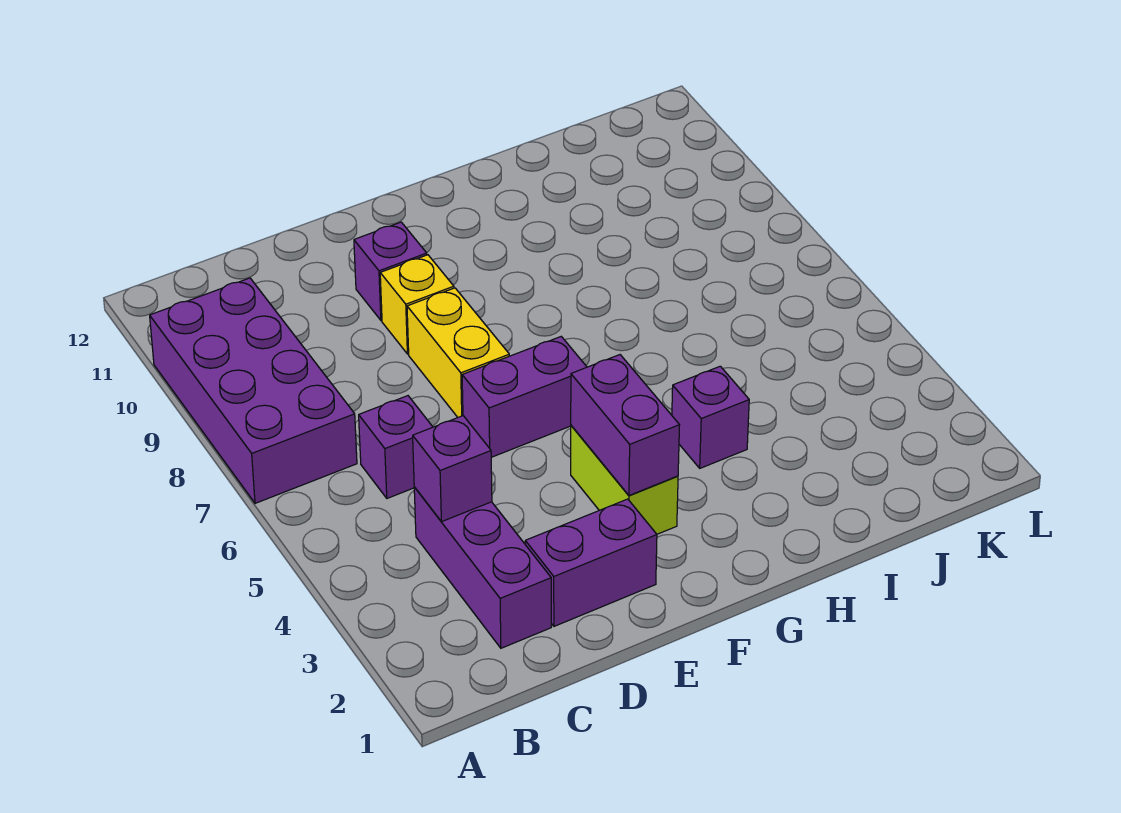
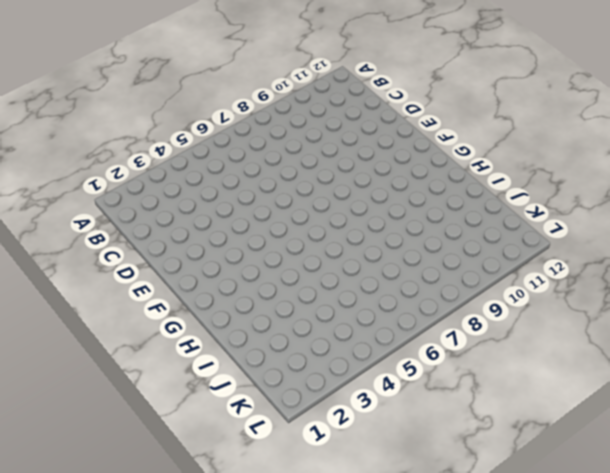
none -> purple brick A7:B10 level 1
none -> purple brick C2:C4 level 1
none -> purple brick C6 level 1

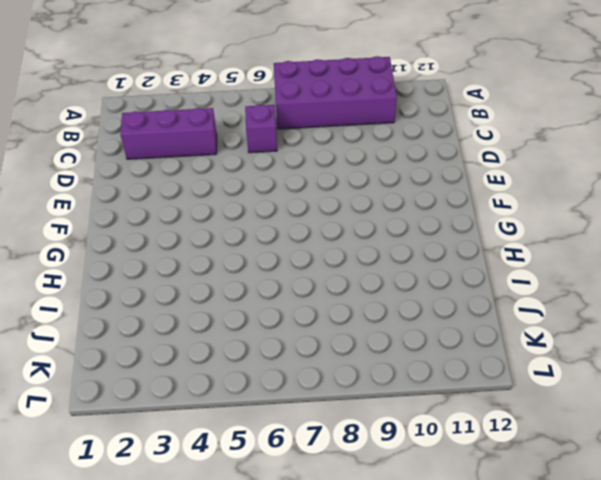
none -> purple brick D2:E2 level 1
none -> purple brick E6:F6 level 1
none -> yellow brick E7:E8 level 1

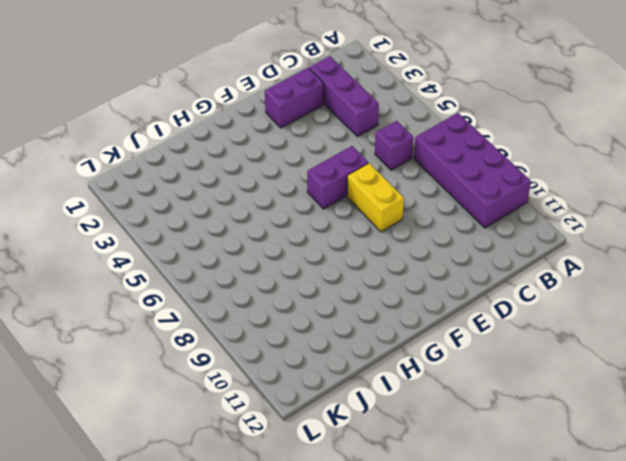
none -> yellow brick E9 level 1
none -> purple brick E10 level 1
none -> lime brick F3:F4 level 1

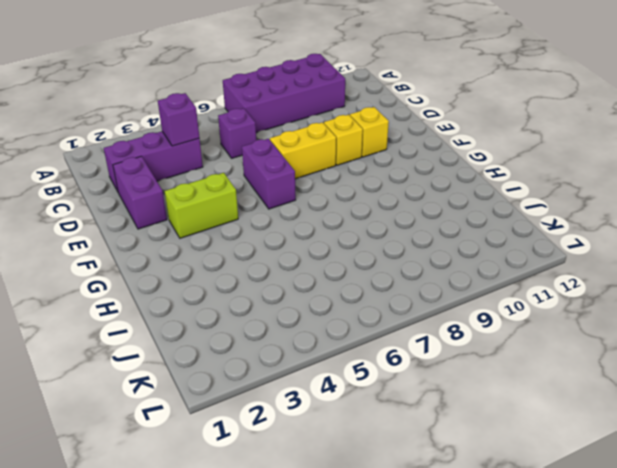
yellow brick E10 level 1 -> purple brick E10 level 1
none -> purple brick H4 level 1
none -> purple brick F3:F4 level 2

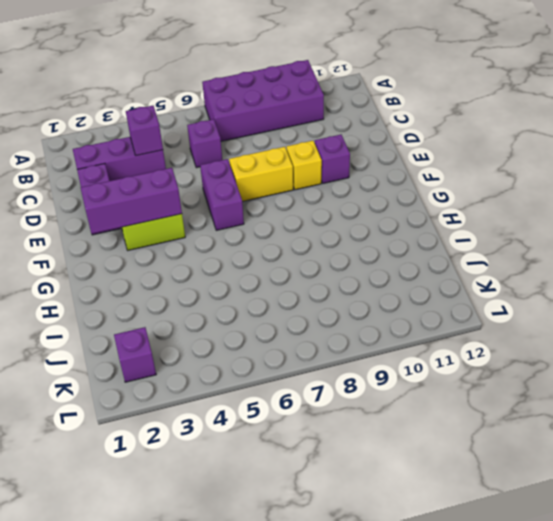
purple brick F2:F4 level 2 -> purple brick F3:F4 level 2
purple brick K2 level 1 -> purple brick H4 level 1

